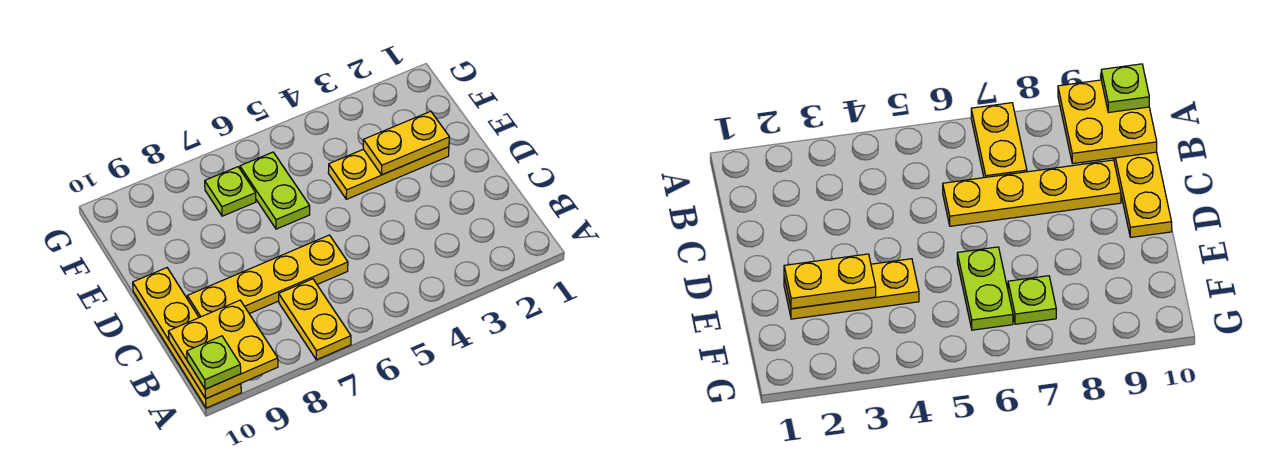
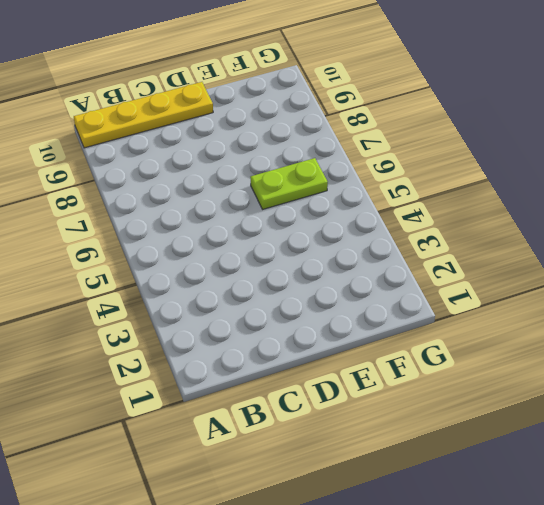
none -> yellow plate A7:B7 level 1
none -> yellow plate C6:C9 level 1

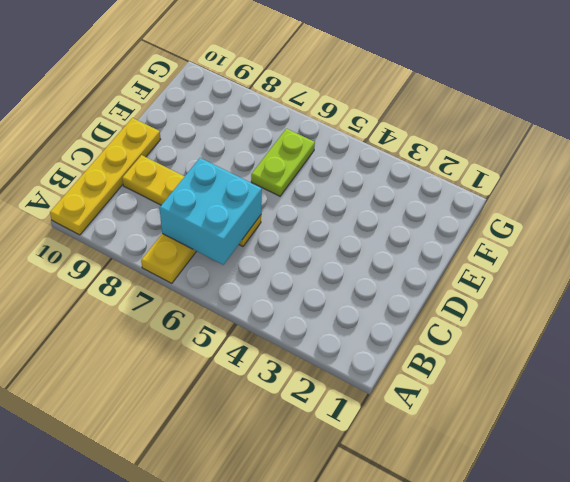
cyan brick B6:C7 level 2 -> none
none -> yellow plate E2:E4 level 1
none -> lime plate F7 level 1

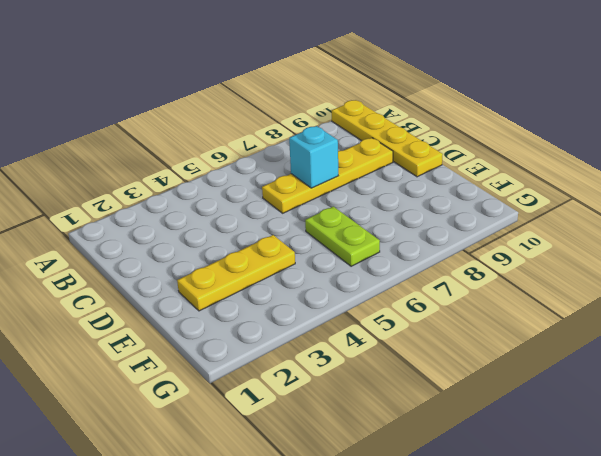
cyan brick C7 level 2 -> none
none -> yellow plate A7:B7 level 1
none -> lime plate F7 level 1

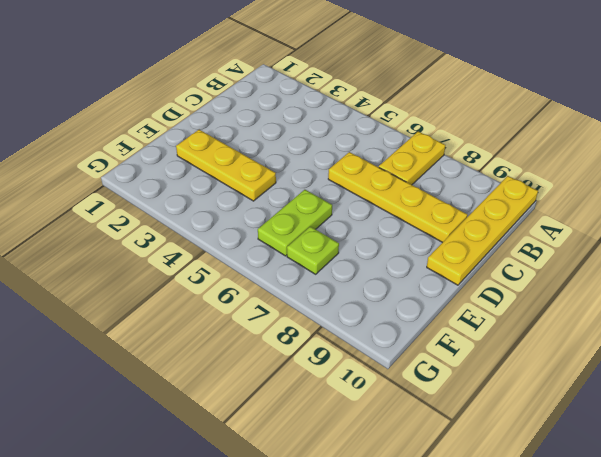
none -> yellow plate A9:B10 level 2
none -> yellow plate E2:E3 level 2

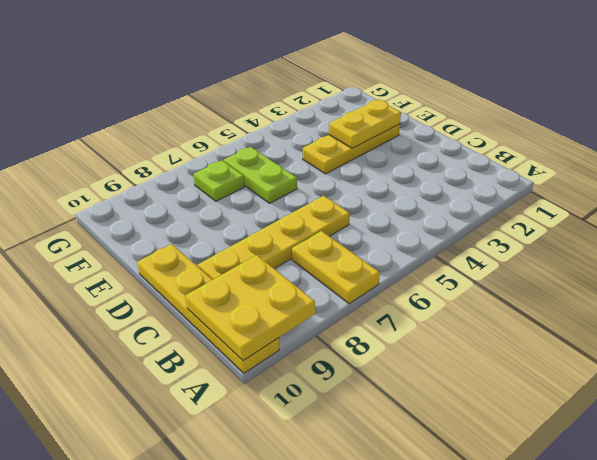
none -> lime plate A10 level 3

